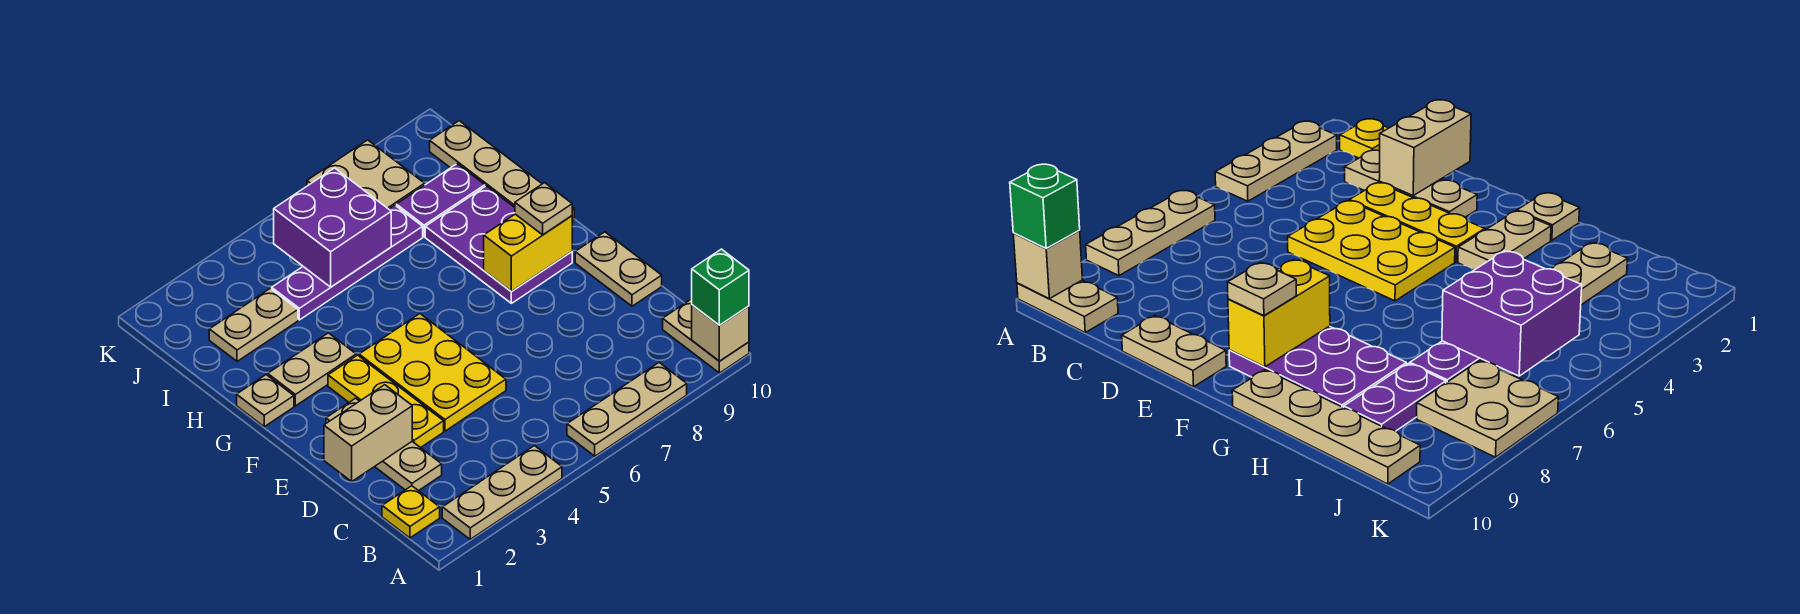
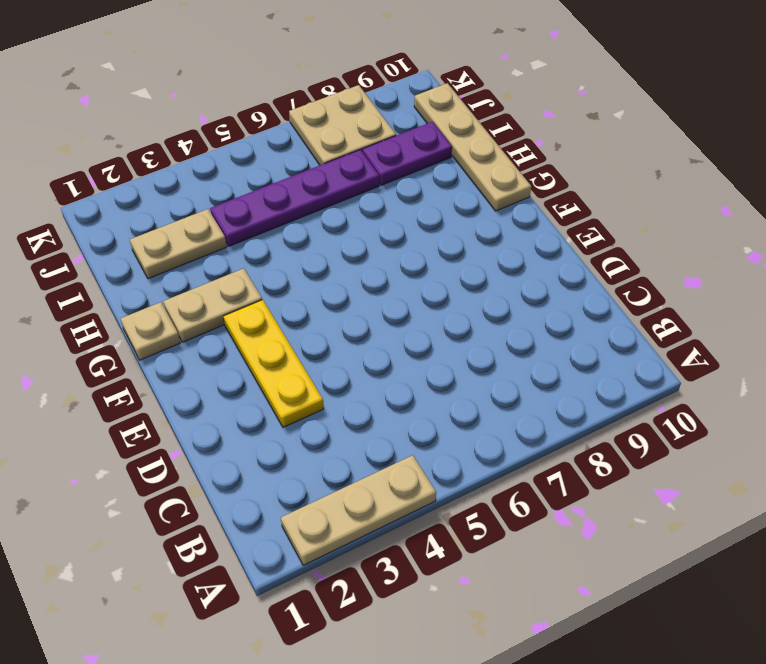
none -> tan plate A6:A8 level 1
none -> tan plate A10:B10 level 1
none -> yellow plate B1 level 1

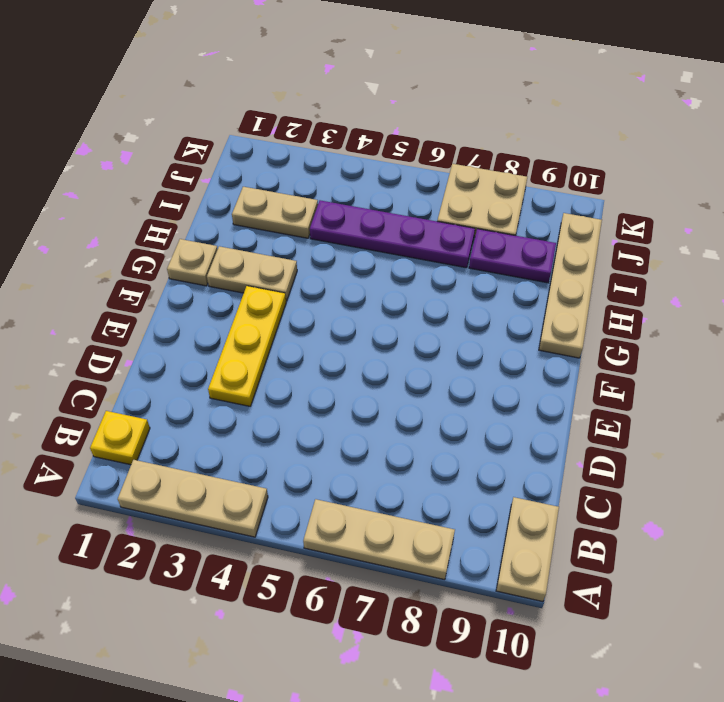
none -> tan plate C2:E2 level 1
none -> yellow plate D4:F5 level 1
none -> tan plate D10:E10 level 1

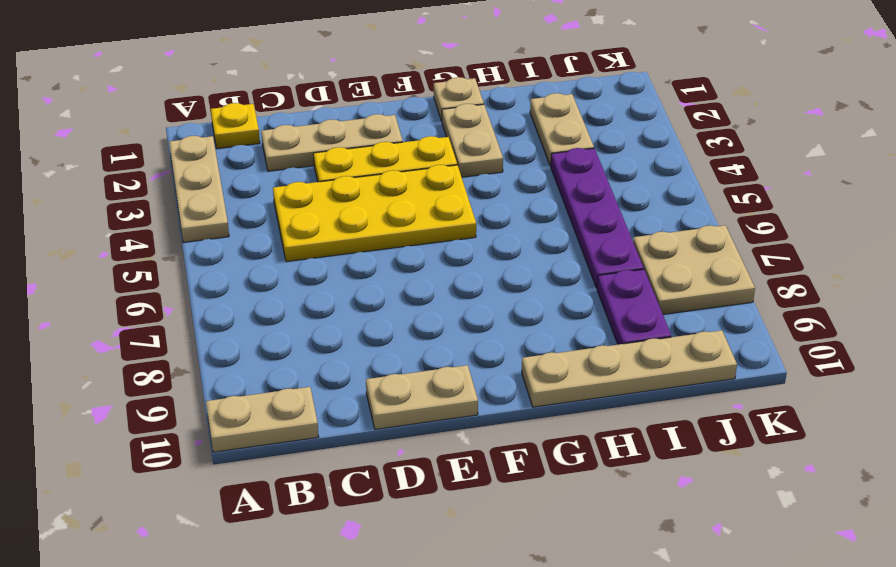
yellow plate C4:F5 level 1 -> yellow plate D4:F5 level 1
none -> tan plate A6:A8 level 1
none -> purple plate F8:H9 level 1
none -> tan brick A10 level 2

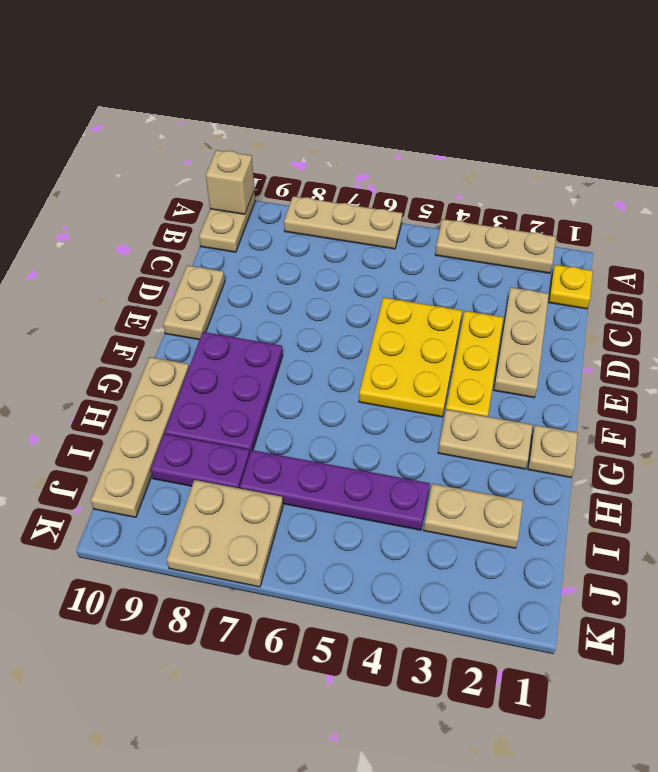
none -> tan brick D1:D2 level 2
none -> yellow brick F8:F9 level 2
none -> purple brick I5:J6 level 2

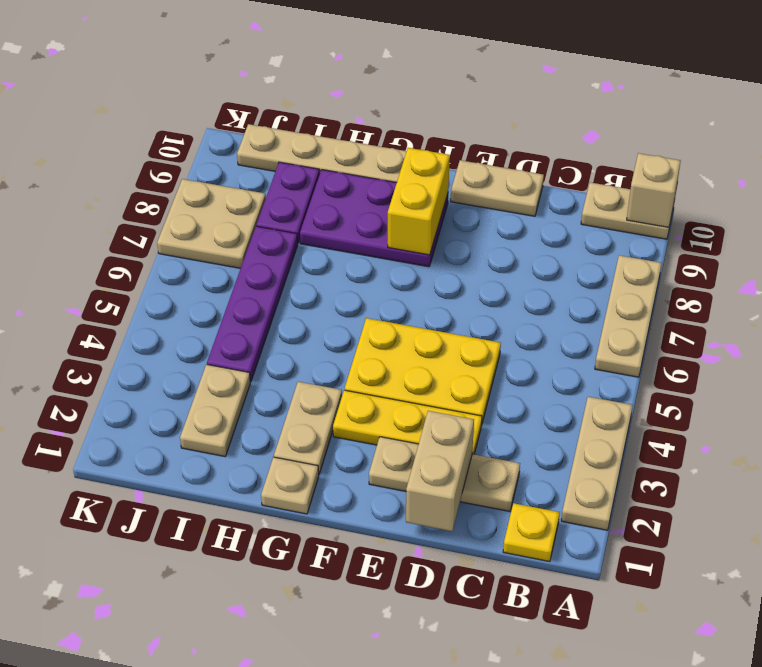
none -> purple brick I5:J6 level 2
none -> green brick A10 level 3
none -> tan plate F9 level 3

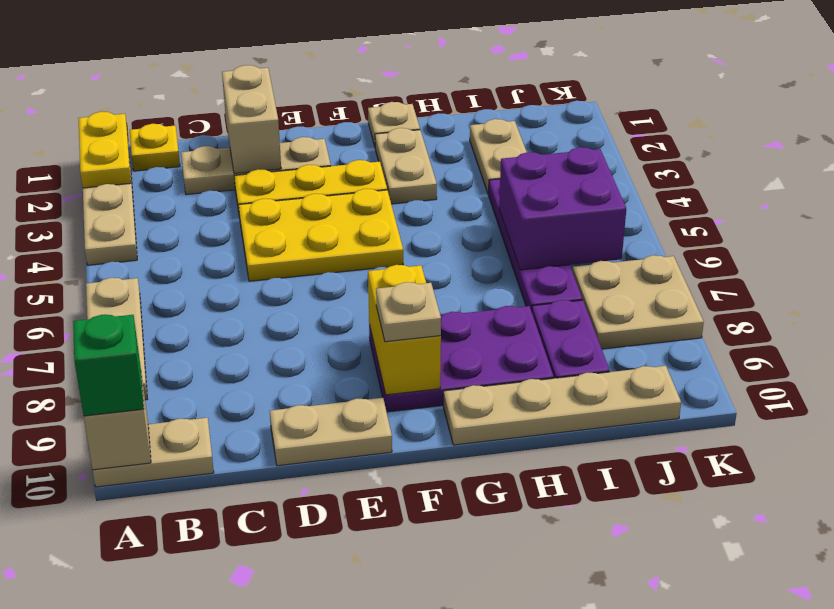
yellow plate A1:A2 level 2 -> none

